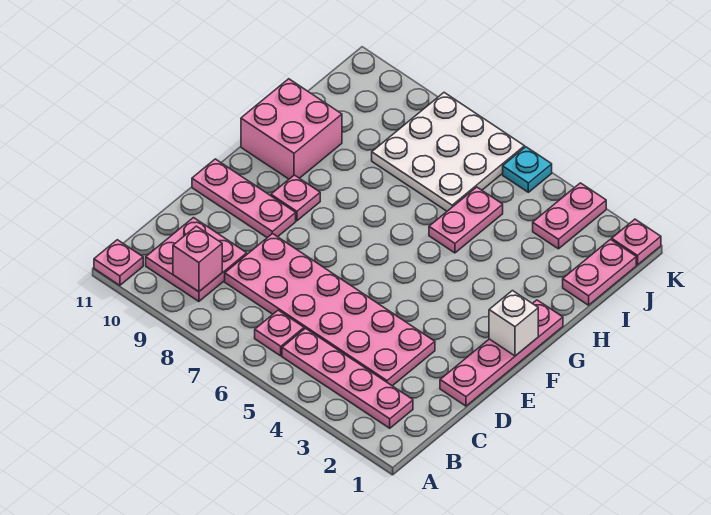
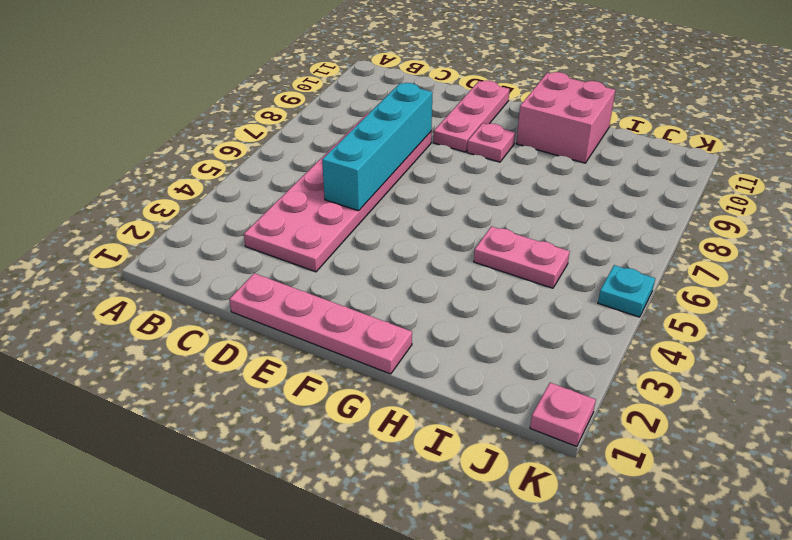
cyan brick D5:D8 level 2 -> none
none -> pink plate A11 level 1
none -> pink plate B2:B5 level 1
none -> pink plate B6 level 1

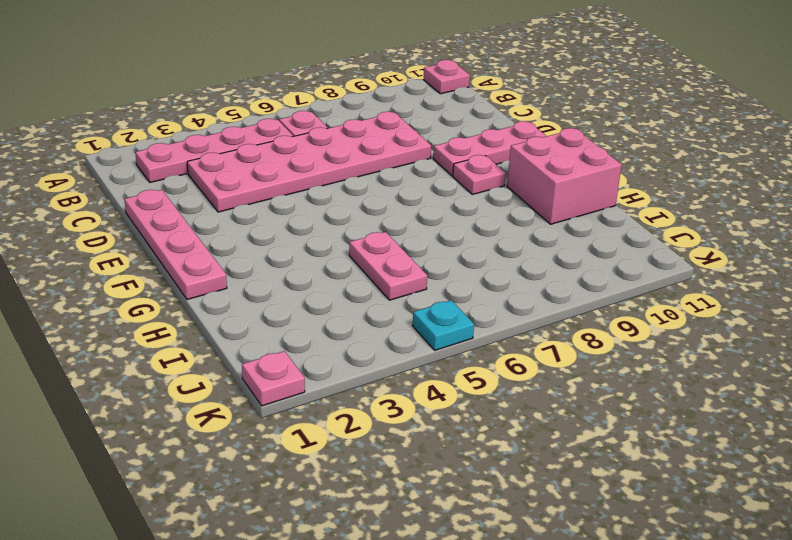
none -> pink plate B9:C10 level 1
none -> pink plate I1:J1 level 1
none -> white plate I6:K8 level 1

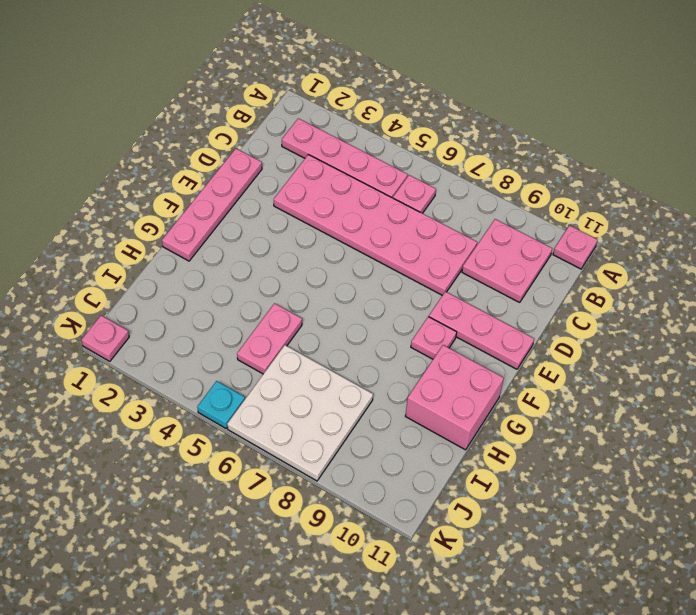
none -> pink plate I1:J1 level 1
none -> pink plate J3:K3 level 1
none -> pink brick B9 level 2

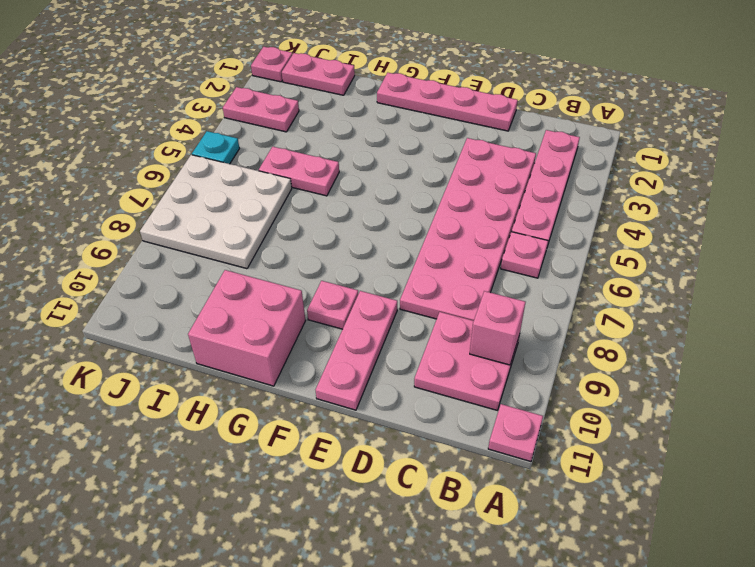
none -> white brick F1 level 2

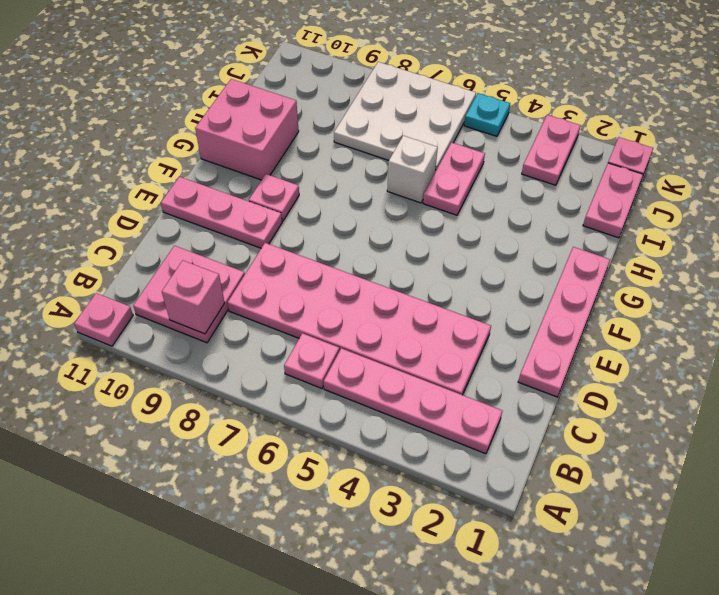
white brick H6 level 1 -> white brick F1 level 2

